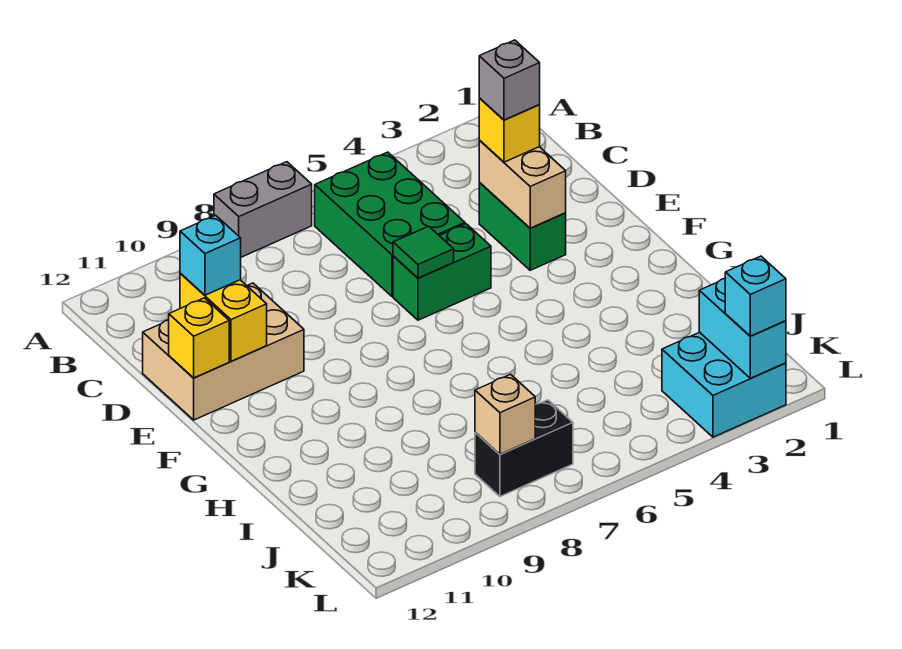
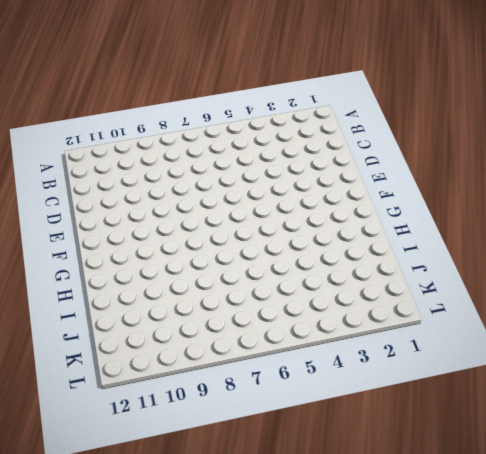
none -> grey brick A7:A8 level 1
none -> green brick B5:D6 level 1
none -> green brick D3:E3 level 1

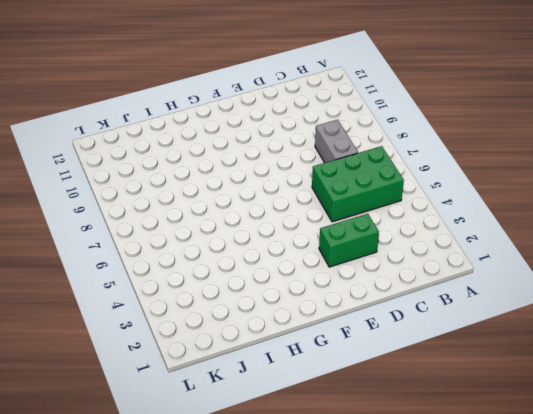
grey brick C7:C8 level 1 -> grey brick A7:A8 level 1
none -> tan brick D10:E12 level 1
none -> green brick E5:E6 level 1
none -> cyan brick K2:L3 level 1

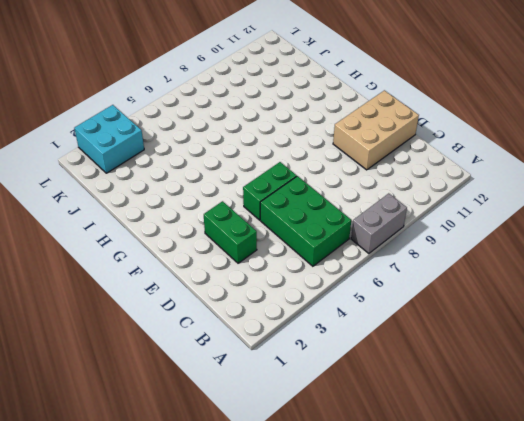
none -> black brick K7:K8 level 1
none -> tan brick D3:E3 level 2
none -> yellow brick D11:E11 level 2

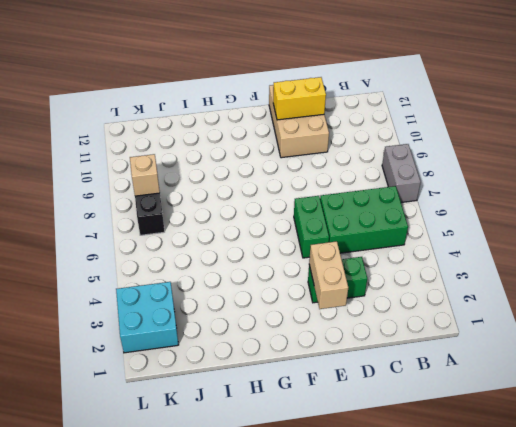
tan brick E2:E3 level 2 -> tan brick D3:E3 level 2
none -> green tile E6 level 2
none -> yellow brick E12 level 2
none -> cyan brick K2:L2 level 2

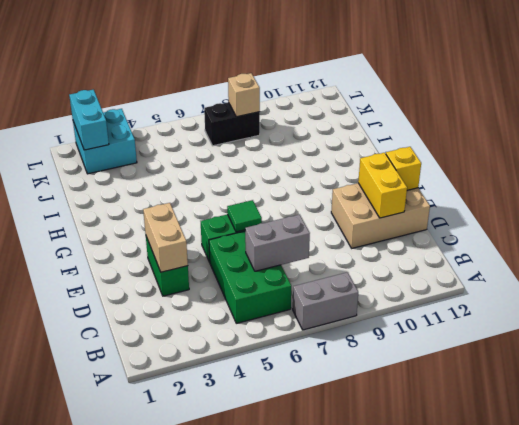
grey brick C6:C7 level 2 -> none
none -> yellow brick D3 level 3
none -> cyan brick D11 level 3
none -> cyan brick L2 level 3

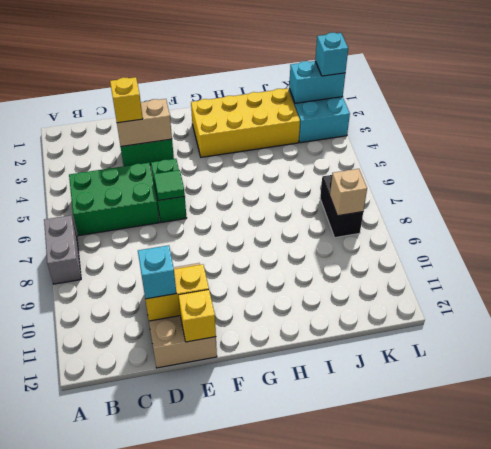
yellow brick G2:J3 level 1 -> none
none -> grey brick D3 level 4

